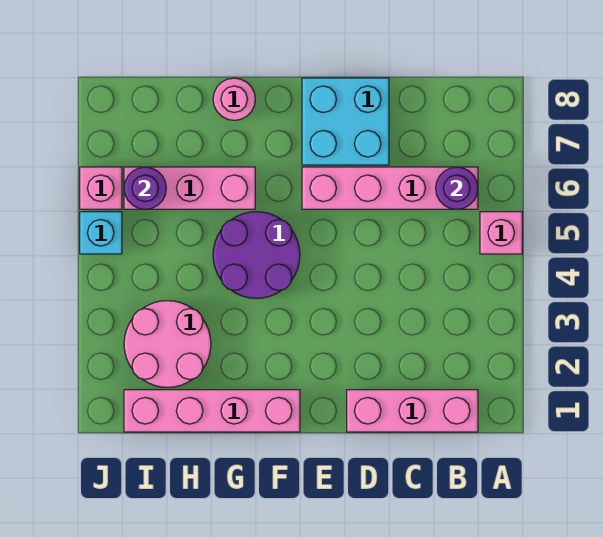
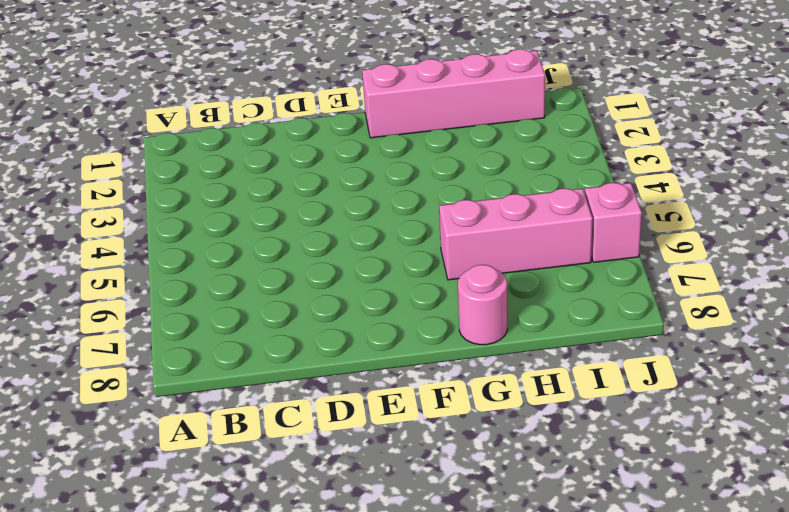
none -> pink brick A5 level 1
none -> pink brick B1:D1 level 1
none -> pink brick B6:E6 level 1

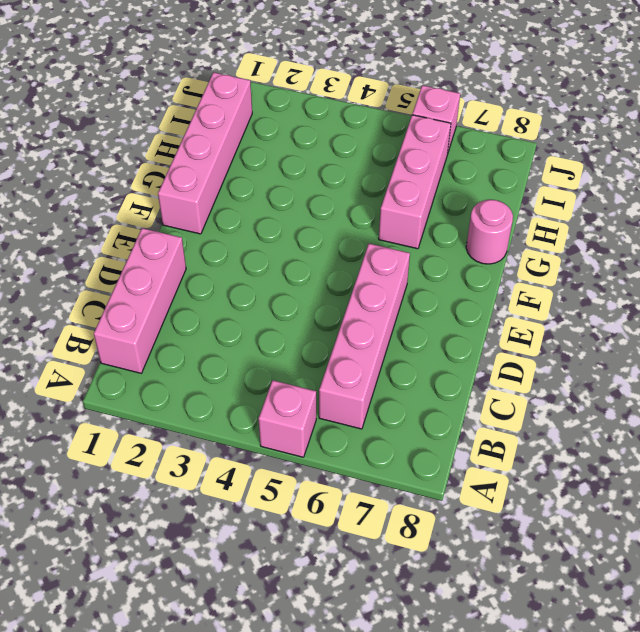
none -> cyan brick D7:E8 level 1
none -> purple round brick F4:G5 level 1
none -> pink round brick H2:I3 level 1

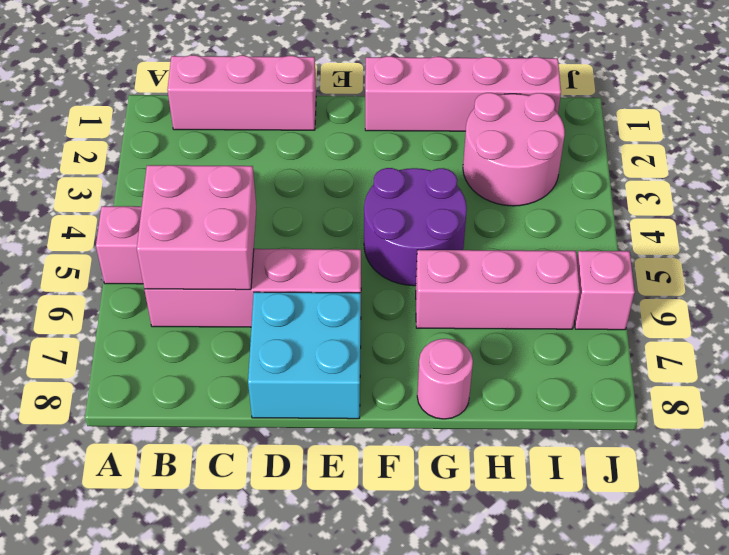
pink brick B5:C6 level 2 -> purple round brick B6 level 2
none -> cyan brick J5 level 1
none -> purple round brick I6 level 2

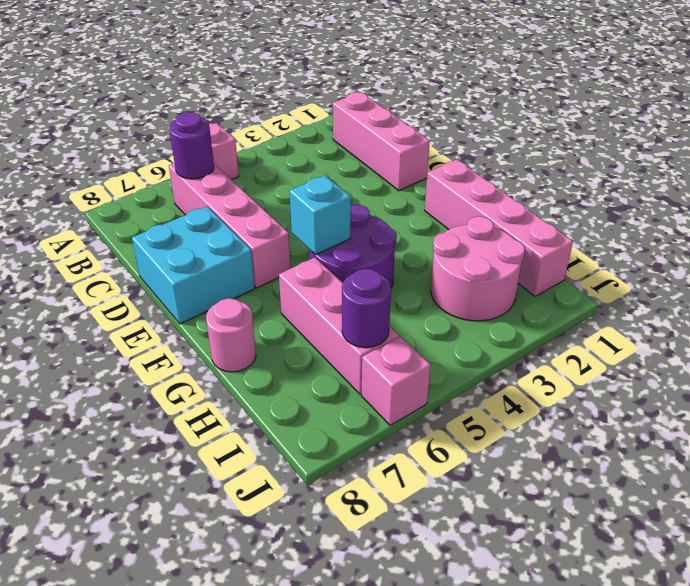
cyan brick F5 level 2 -> cyan brick J5 level 1

